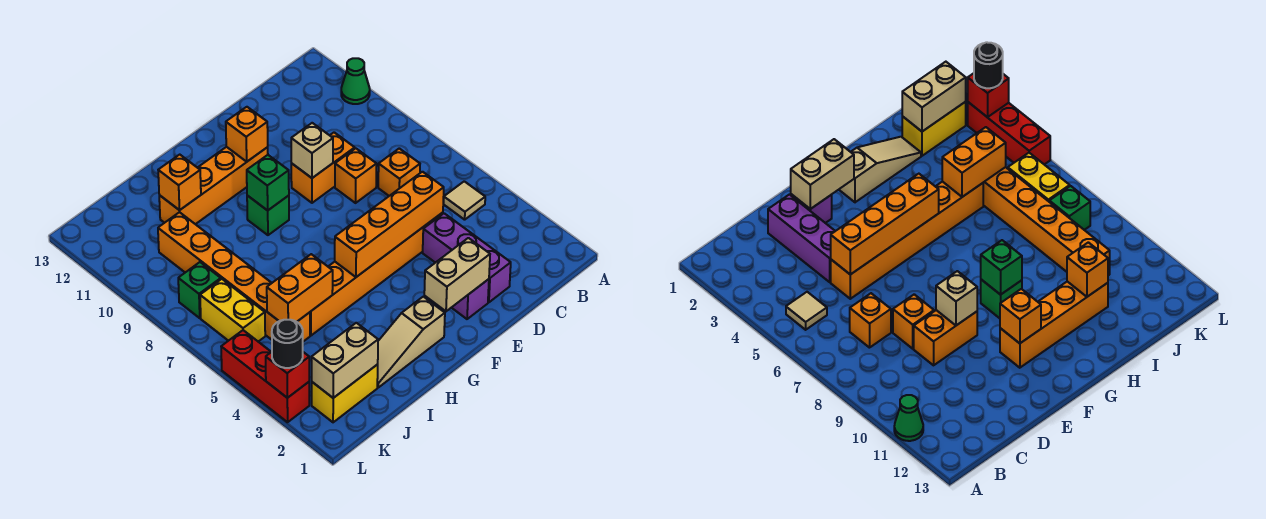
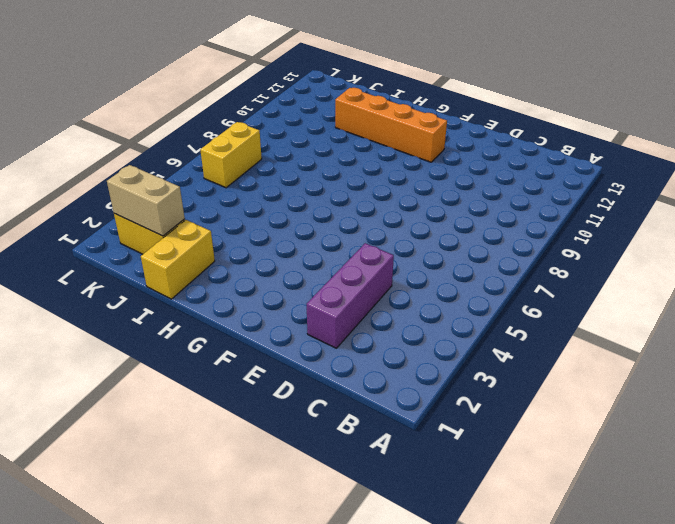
yellow brick I1:I2 level 1 -> tan slope G2:I2 level 1 top G
none -> green cone A11 level 1
none -> tan tile B5 level 1
none -> orange brick C7 level 1

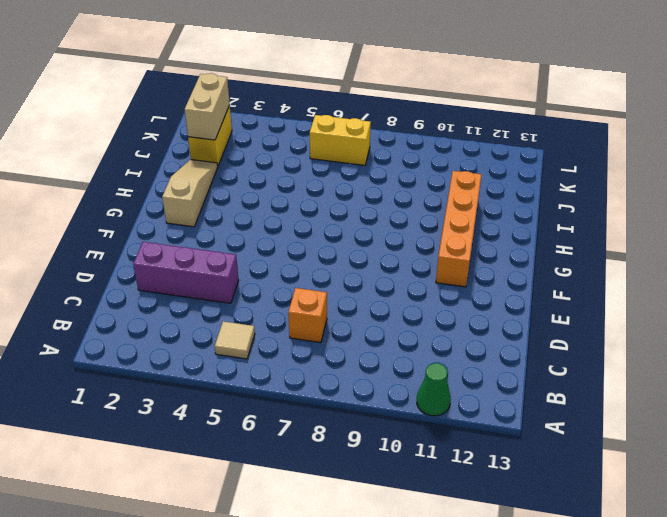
none -> orange brick D5:I5 level 1
none -> orange brick D8 level 1
none -> orange brick D9:E9 level 1

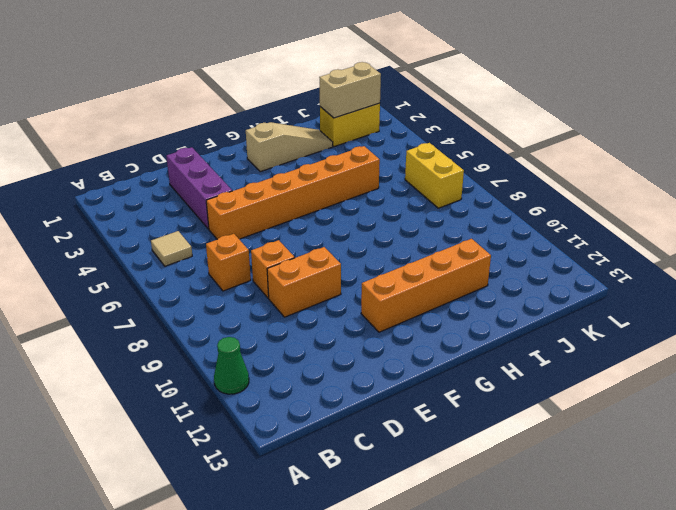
none -> purple brick E2 level 1
none -> green brick G9 level 1
none -> orange brick J5:J10 level 1

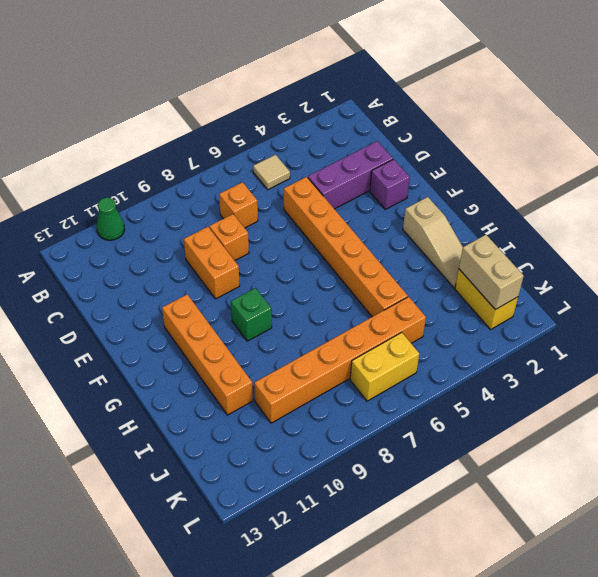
none -> green brick K8 level 1
none -> red brick L3:L5 level 1
none -> orange brick D5:G5 level 2

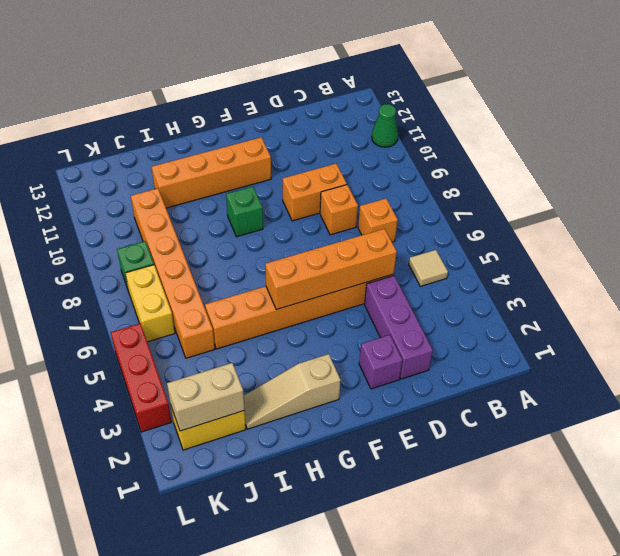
none -> tan brick E2:F2 level 2
none -> tan brick E9 level 2
none -> orange brick F11 level 2

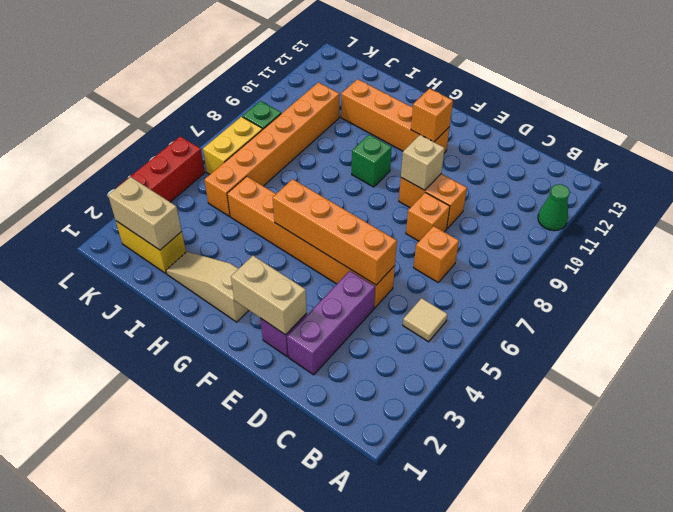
none -> green brick G9 level 2
none -> orange brick I5:J5 level 2
none -> orange brick I11 level 2

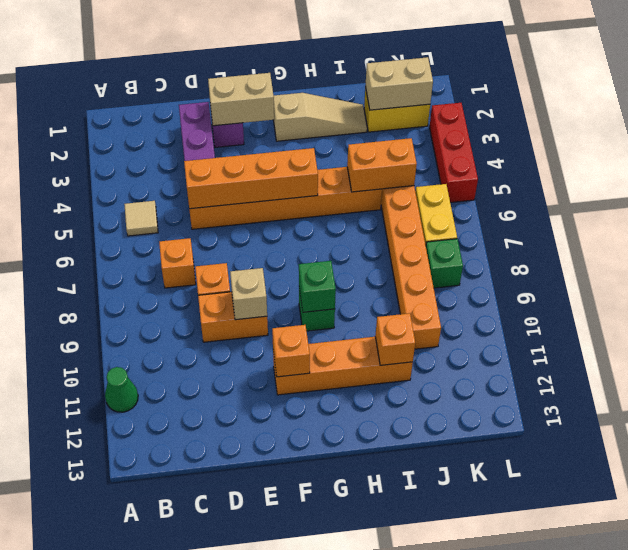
none -> red brick L3 level 2
none -> black round brick L3 level 3

